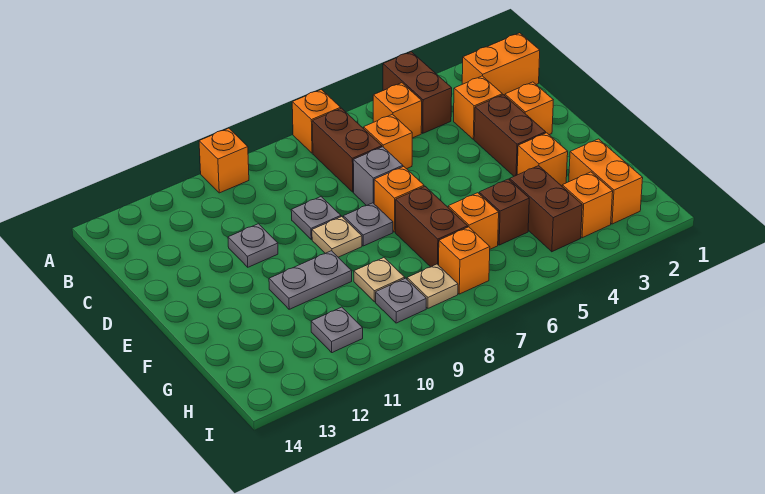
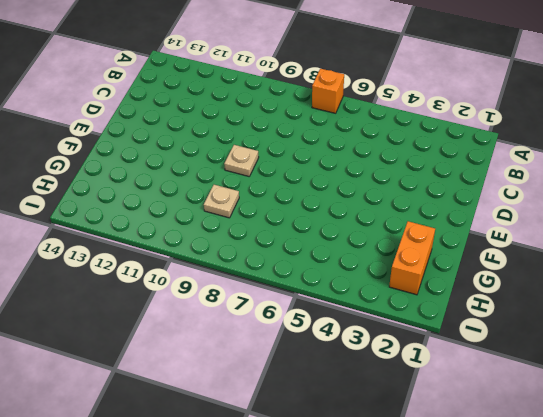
none -> brown brick A4:B4 level 1
none -> orange brick A10 level 1
none -> orange brick B1:B2 level 1

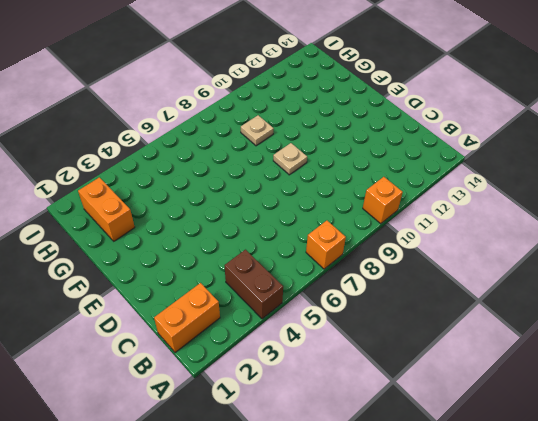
none -> orange brick B5 level 1
none -> brown brick B7:C7 level 1
none -> orange brick C3 level 1

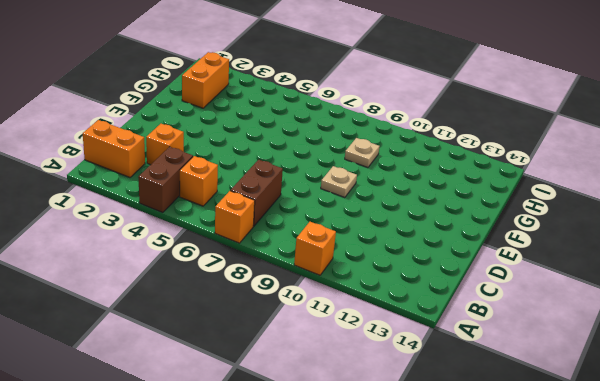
none -> orange brick C6 level 1
none -> orange brick D2 level 1
none -> brown brick D3:E3 level 1

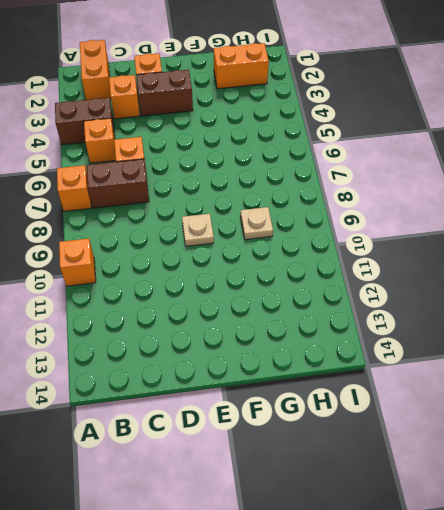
none -> grey brick D7 level 1
none -> grey plate D9 level 1
none -> grey plate D11 level 1

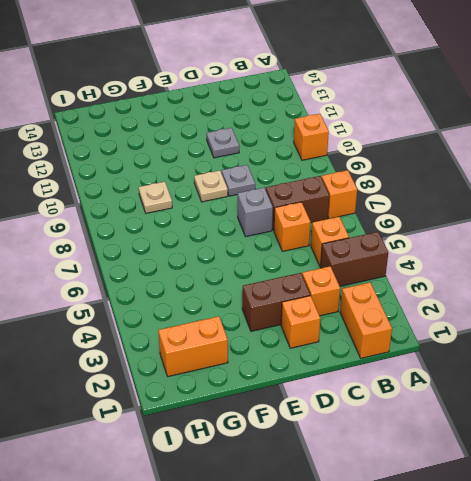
none -> orange brick E7 level 1
none -> grey plate E8 level 1
none -> orange brick F3 level 1

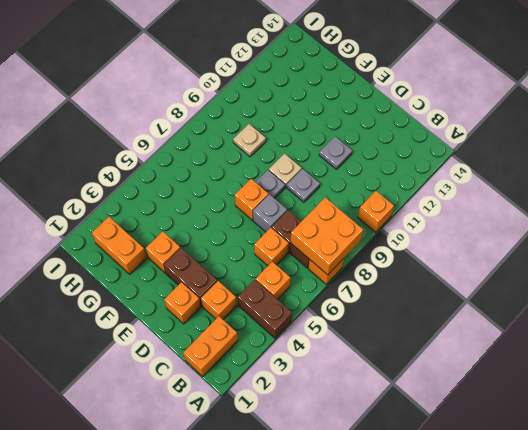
orange brick A7:B8 level 2 -> none
none -> brown brick F7:G7 level 1
none -> grey plate F10:F11 level 1
none -> brown brick G4:H4 level 1

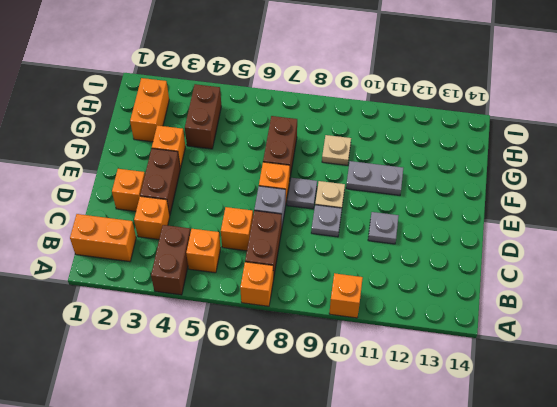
none -> brown brick G5 level 1
none -> orange brick G6 level 1
none -> orange brick H3 level 1

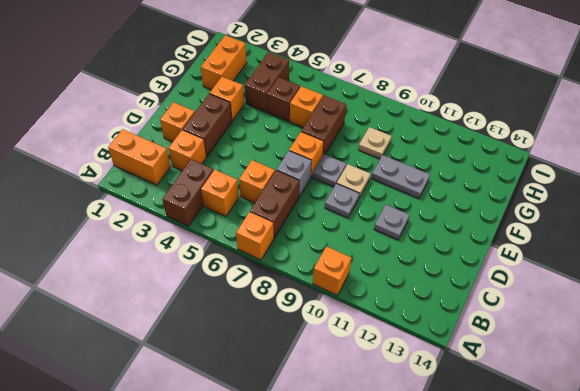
none -> orange brick H3 level 1
none -> orange brick H7 level 1
none -> tan plate H8 level 1

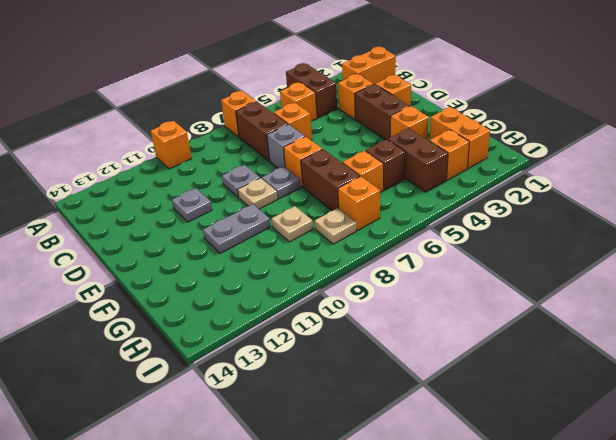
none -> grey plate H9 level 1
none -> grey plate H11 level 1

